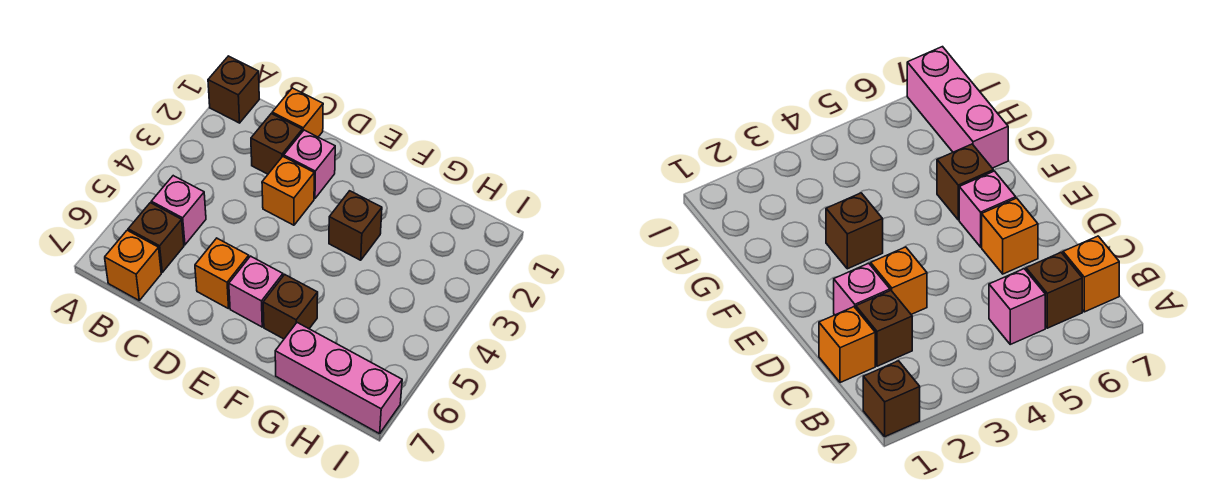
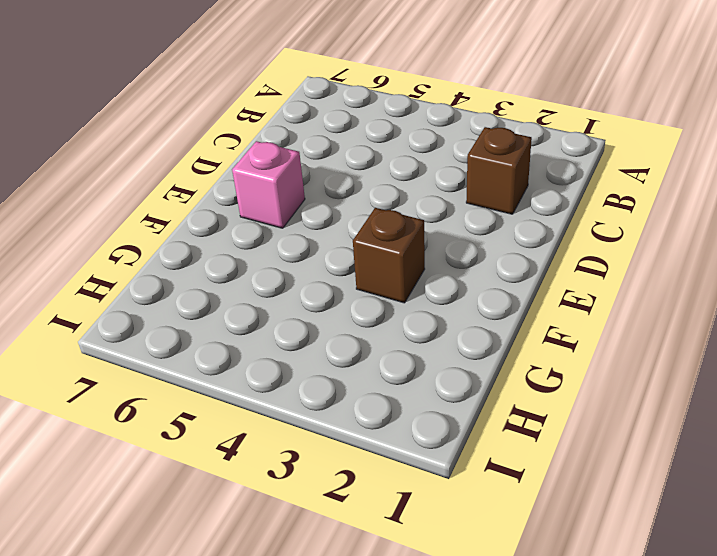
none -> brown brick A1 level 1
none -> pink brick B5 level 1
none -> brown brick B6 level 1

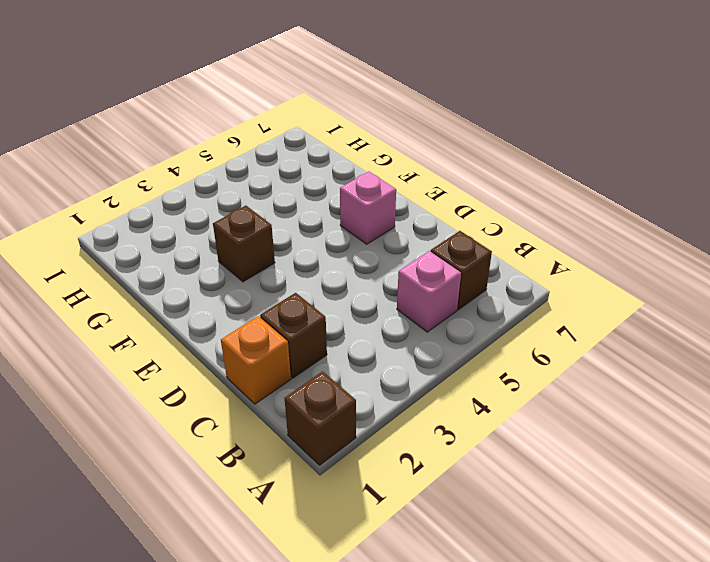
none -> orange brick B7 level 1
none -> pink brick D2 level 1
none -> orange brick D3 level 1

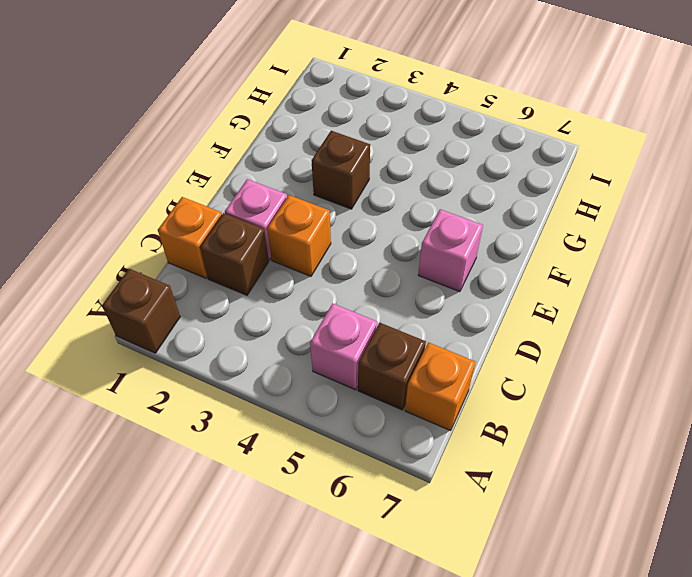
none -> orange brick D6 level 1
none -> brown brick F6 level 1
none -> pink brick G7:I7 level 1

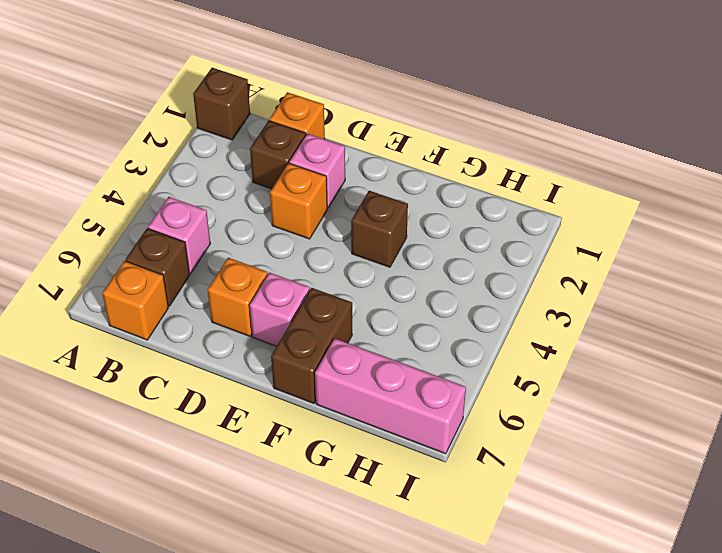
brown brick F6:F7 level 1 -> brown brick F6 level 1

